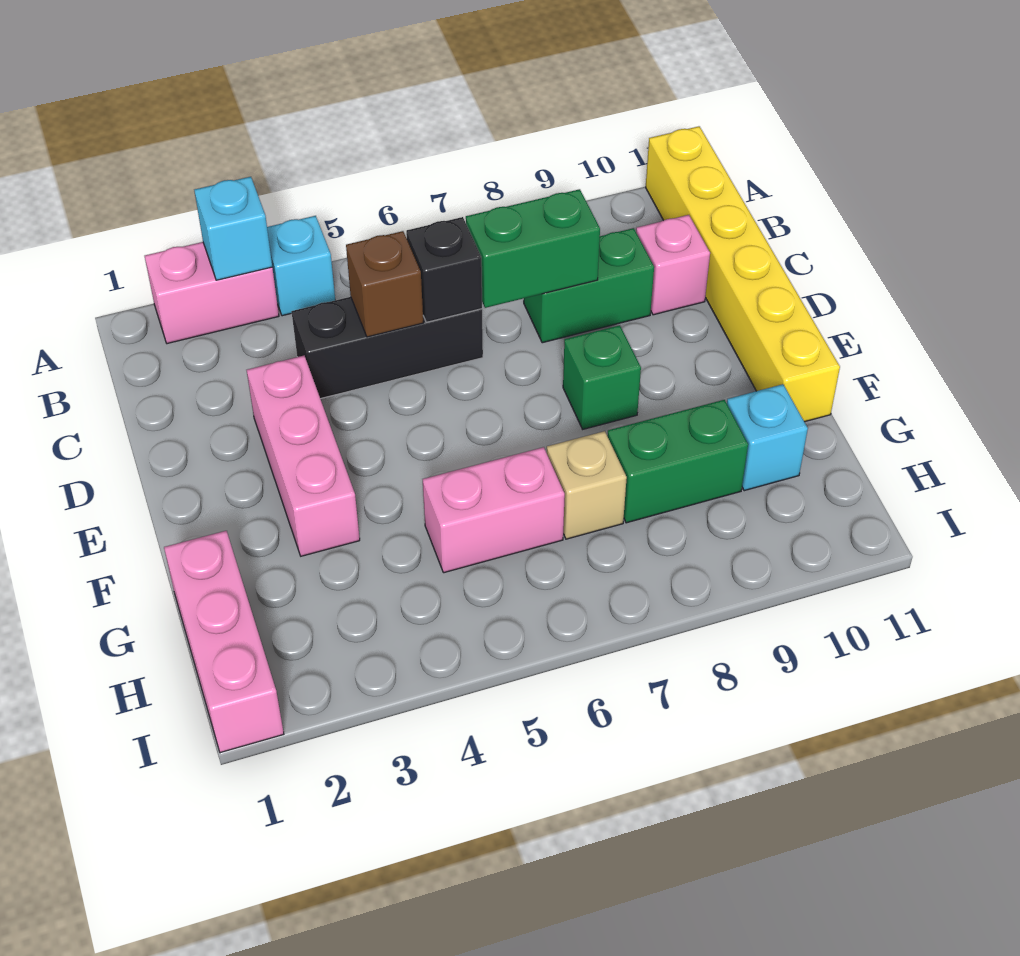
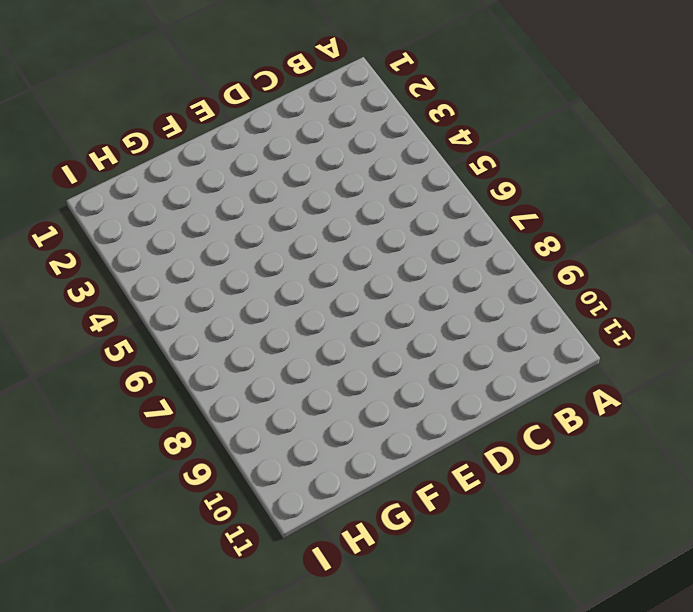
none -> pink brick A2:A3 level 1
none -> cyan brick A4 level 1
none -> yellow brick A11:F11 level 1

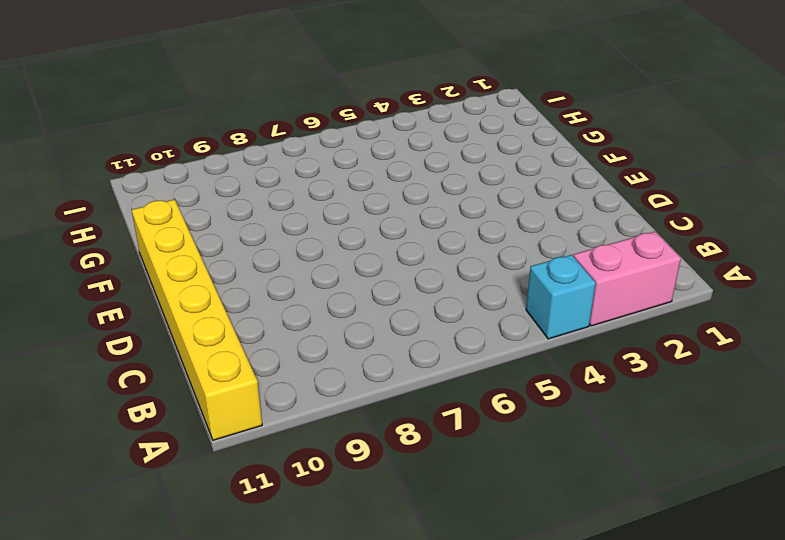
none -> black brick C4:C6 level 1
none -> green brick C8:C9 level 1
none -> pink brick C10 level 1

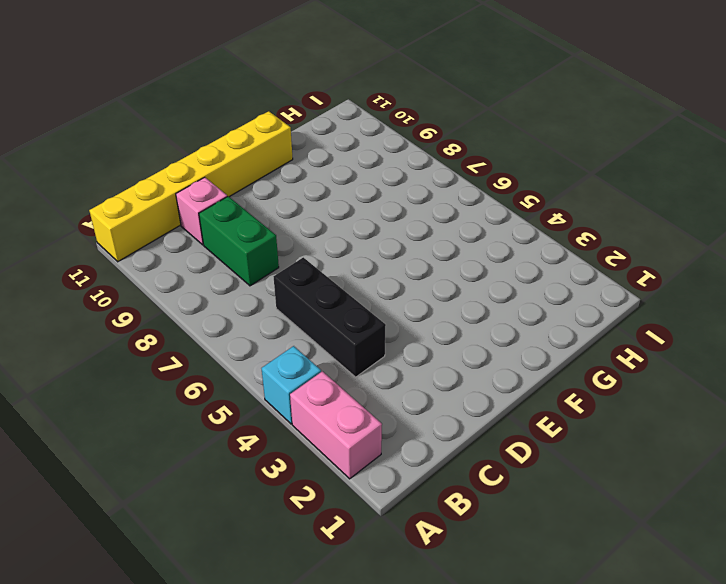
none -> pink brick D3:F3 level 1
none -> green brick E8 level 1
none -> pink brick G1:I1 level 1

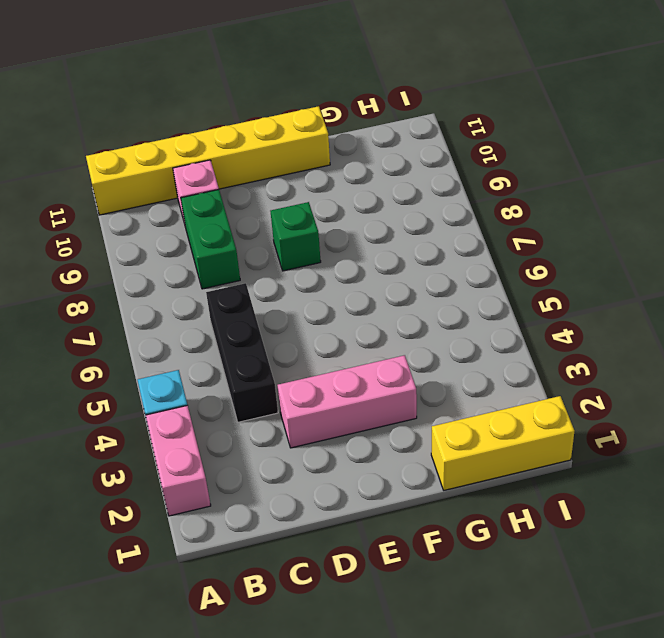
yellow brick G1:I1 level 1 -> pink brick G1:I1 level 1
none -> pink brick G5:G6 level 1
none -> tan brick G7 level 1
none -> green brick G8:G9 level 1

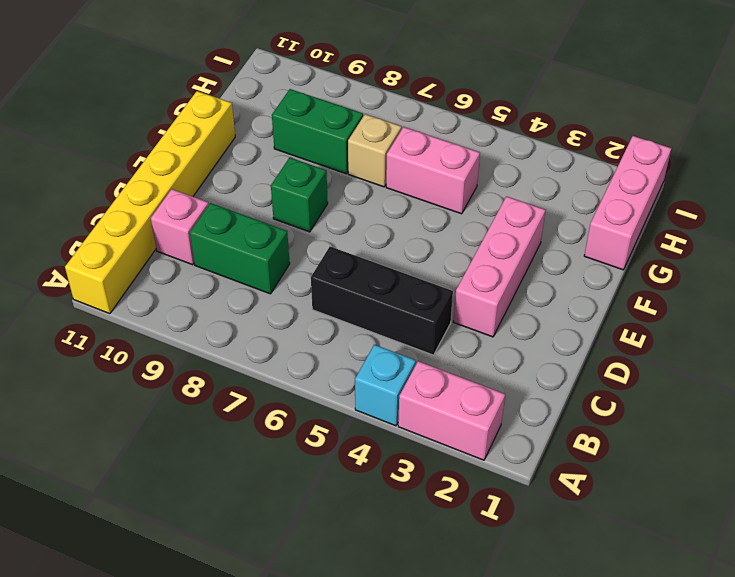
none -> cyan brick G10 level 1
none -> cyan brick A3 level 2
none -> brown brick C5 level 2

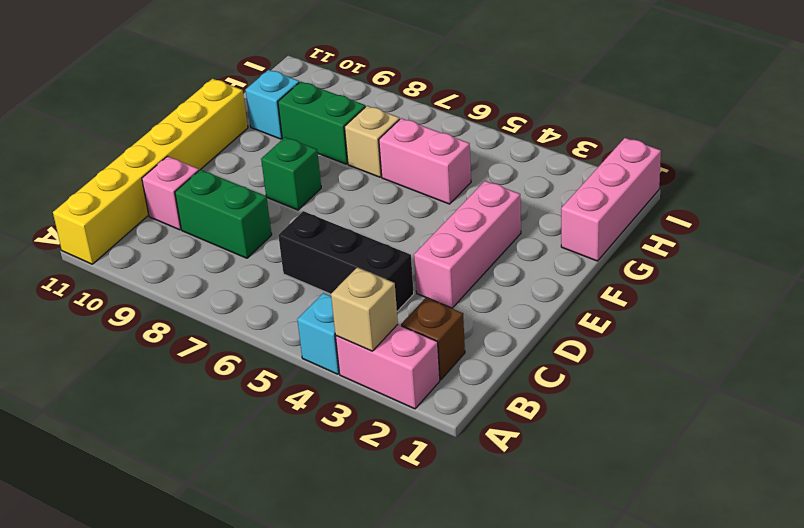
tan brick A3 level 2 -> cyan brick A3 level 2
brown brick B2 level 1 -> brown brick C5 level 2
none -> black brick C6 level 2
none -> green brick C7:C8 level 2

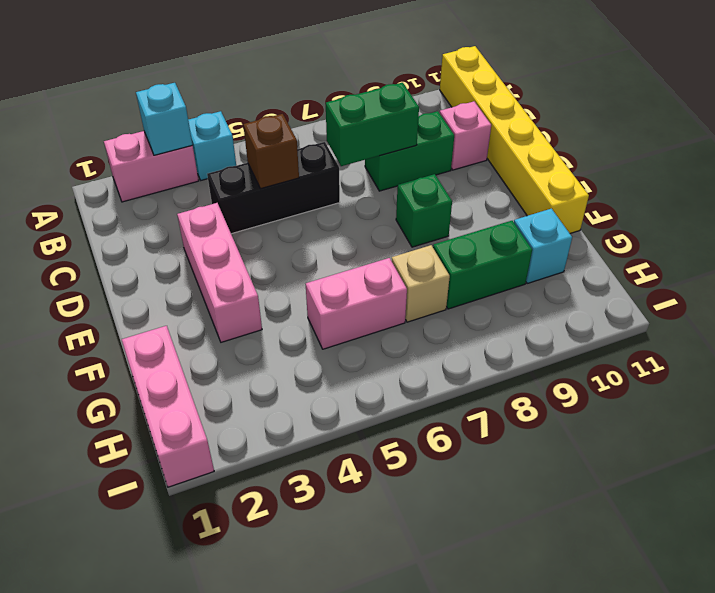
none -> black brick C6 level 2

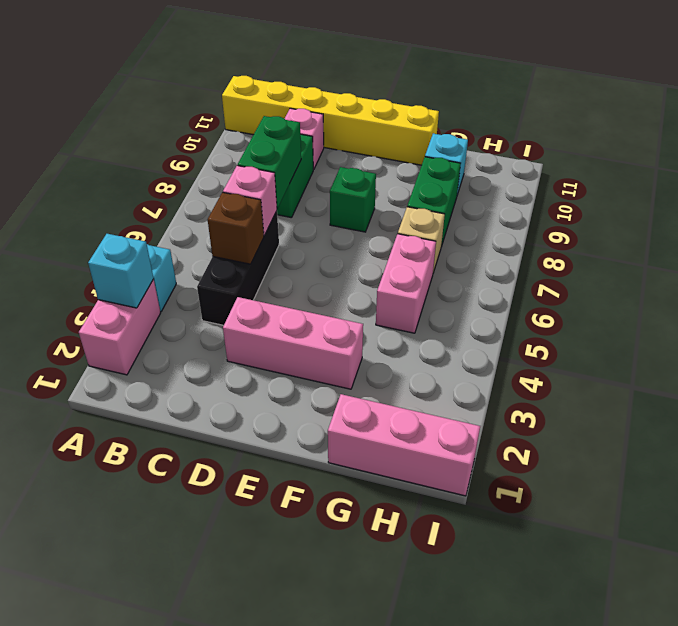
pink brick C6 level 2 -> black brick C6 level 2

